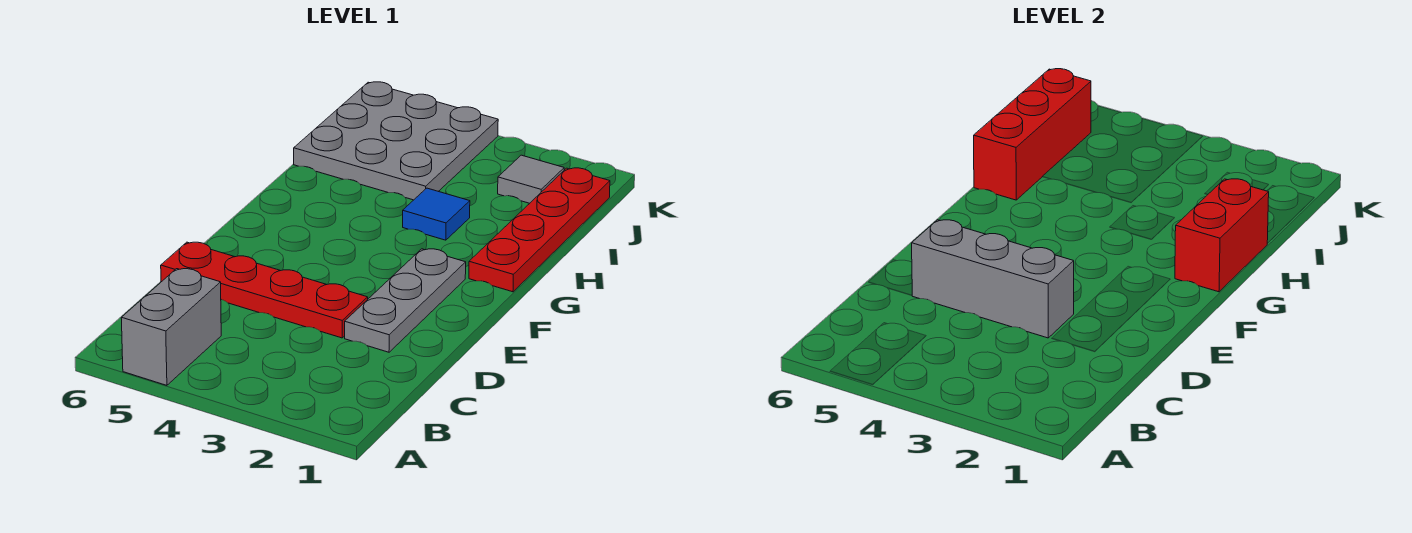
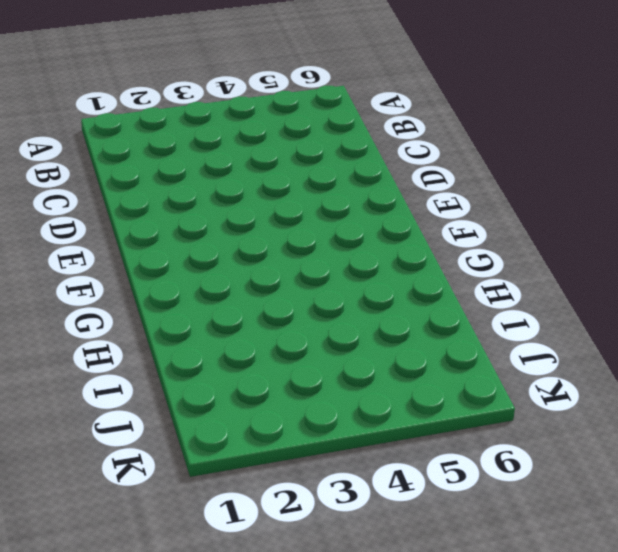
none -> grey brick A5:B5 level 1
none -> grey plate D2:F2 level 1

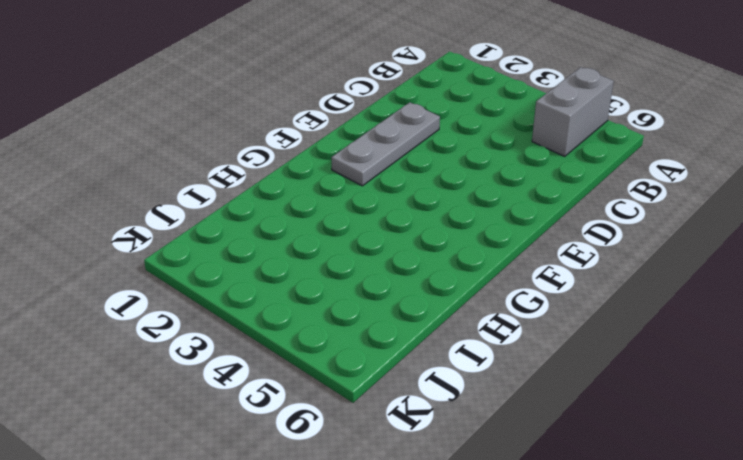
none -> red plate D3:D6 level 1
none -> red plate G1:J1 level 1

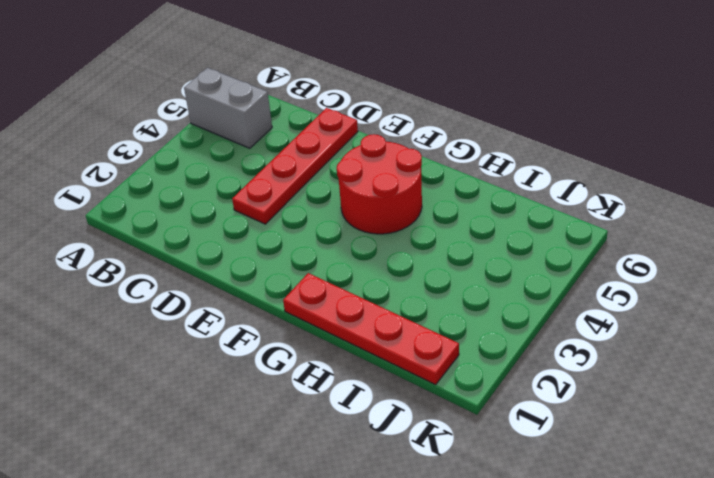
red round brick F4:G5 level 1 -> none
none -> grey plate D2:F2 level 1
none -> blue tile H3 level 1

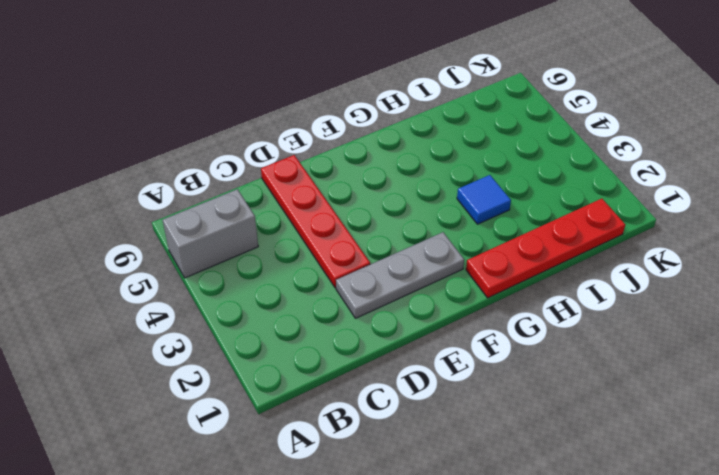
none -> grey plate I4:K6 level 1
none -> grey tile J2 level 1

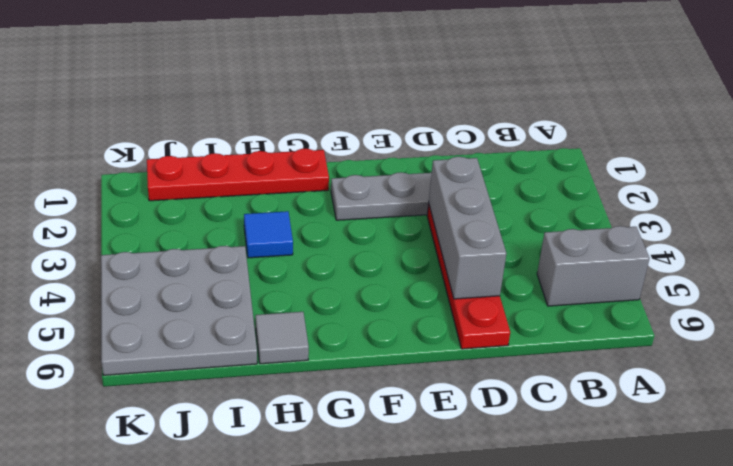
grey tile H6 level 1 -> grey tile J2 level 1
none -> red brick G1:H1 level 2
none -> red brick H6:J6 level 2

